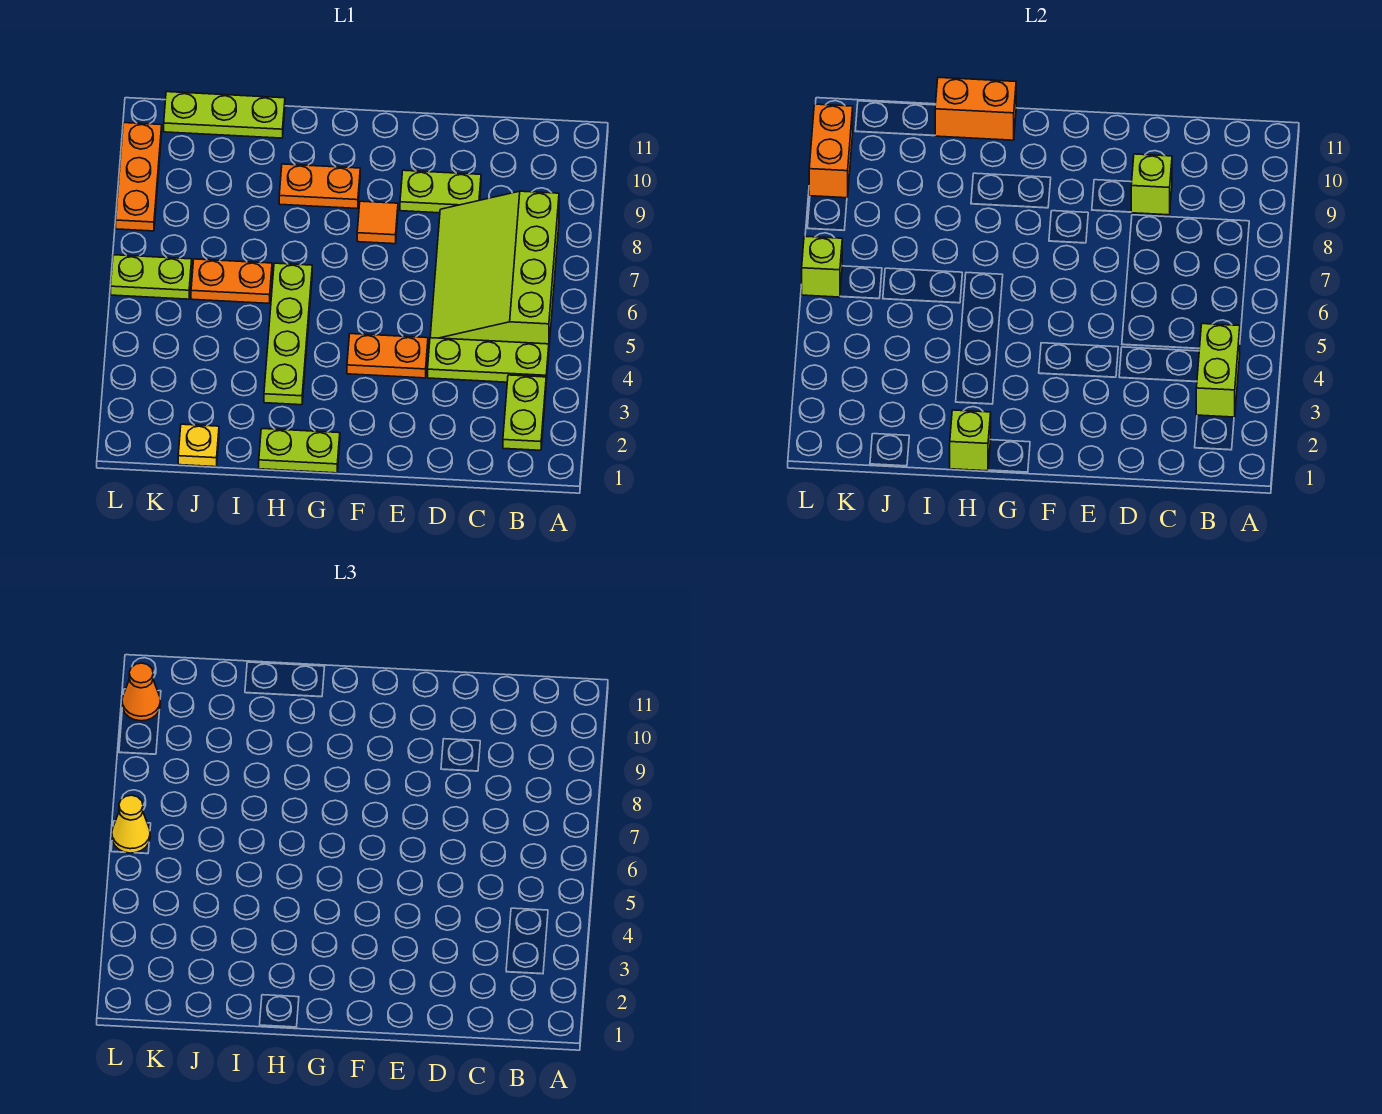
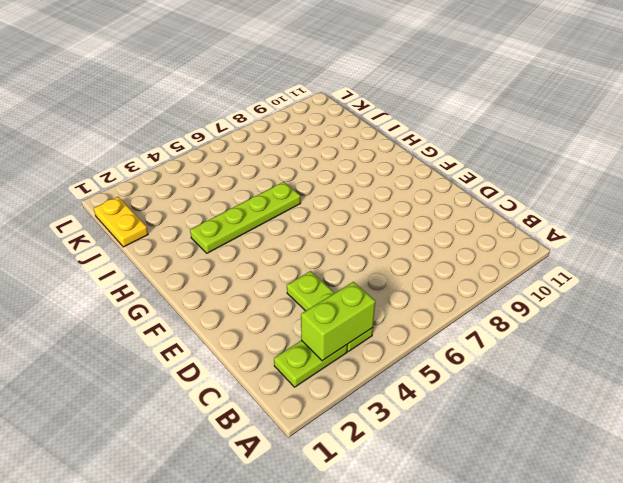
yellow plate J1:K1 level 1 -> yellow plate J1 level 1
none -> lime slope B5:D8 level 1 top B
none -> lime plate D9:E9 level 1
none -> orange plate E4:F4 level 1

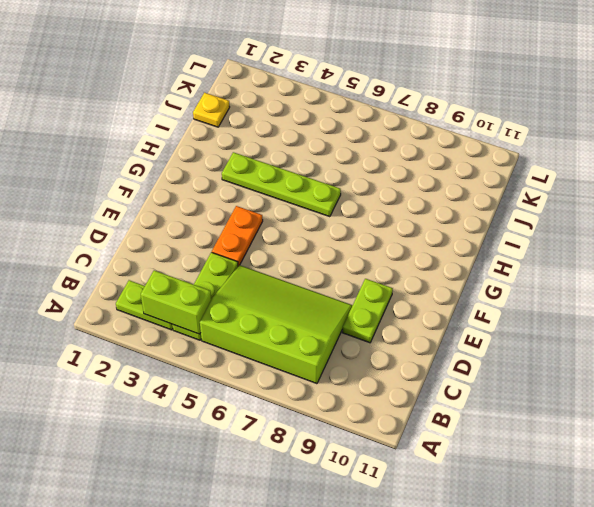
none -> orange tile F8 level 1
none -> lime plate G1:H1 level 1
none -> orange plate G9:H9 level 1

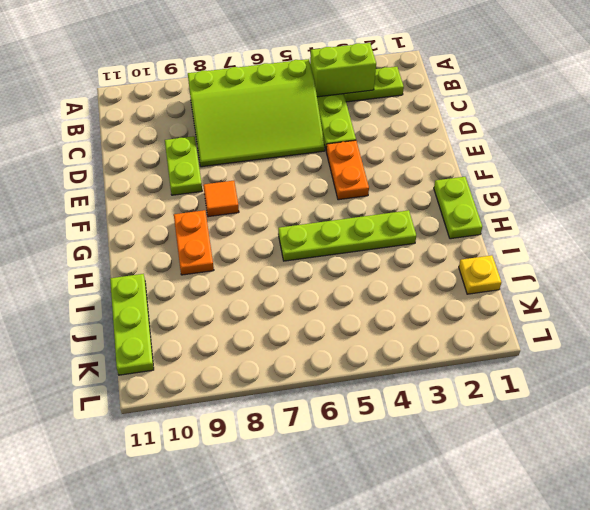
none -> orange plate I6:J6 level 1
none -> lime plate K6:L6 level 1
none -> orange plate L8:L10 level 1

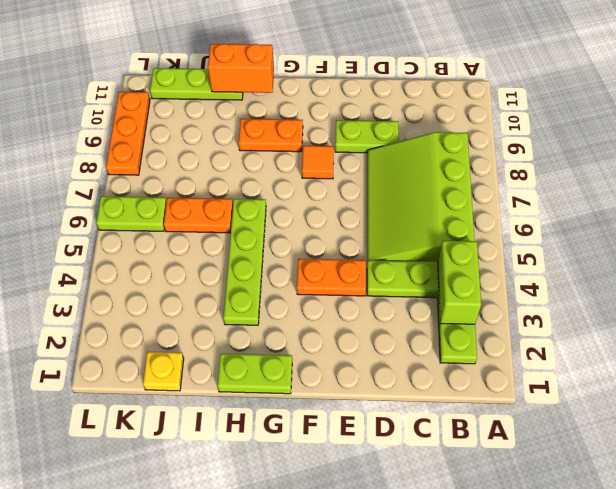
none -> lime brick D9 level 2
none -> lime brick H1 level 2
none -> lime brick L6 level 2

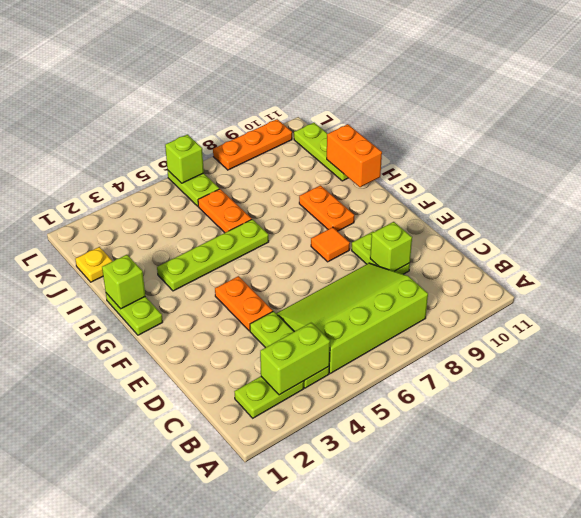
none -> orange brick L9:L10 level 2
none -> yellow cone L6 level 3
none -> orange cone L10 level 3

